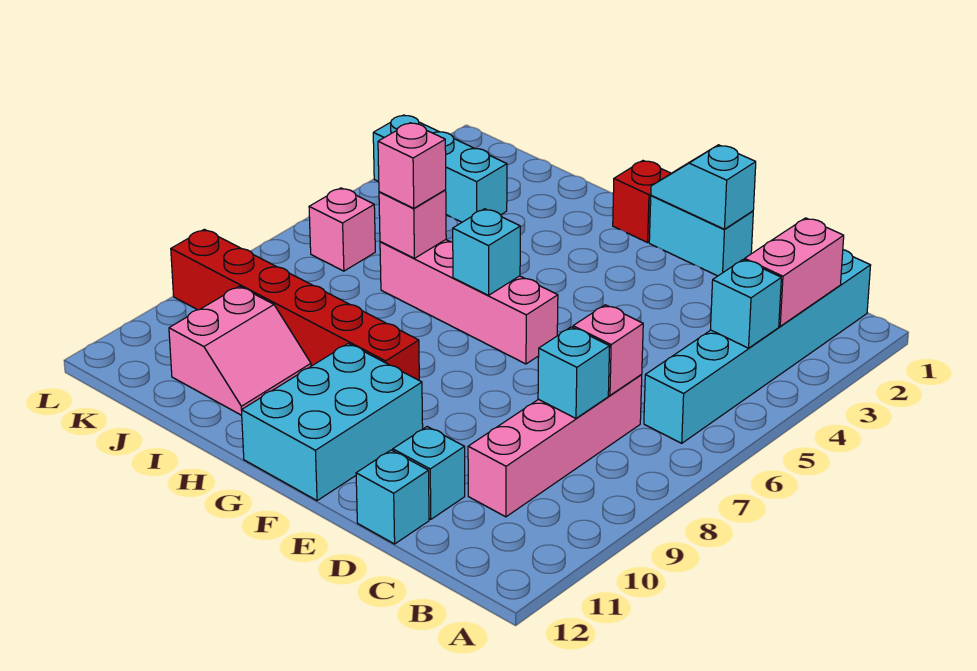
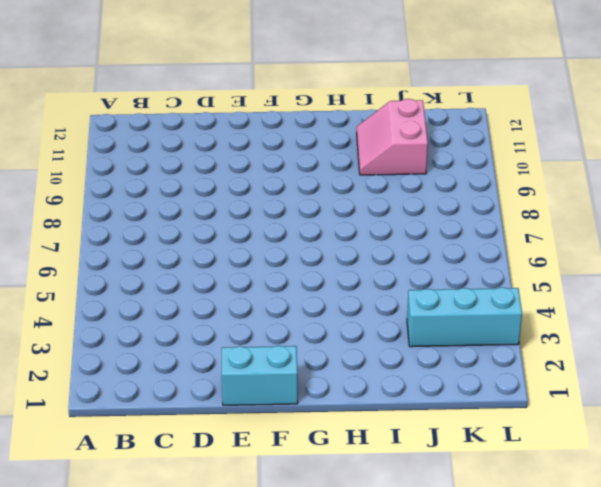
none -> cyan brick B1:B6 level 1
none -> pink brick C7:C10 level 1
none -> cyan brick D11 level 1

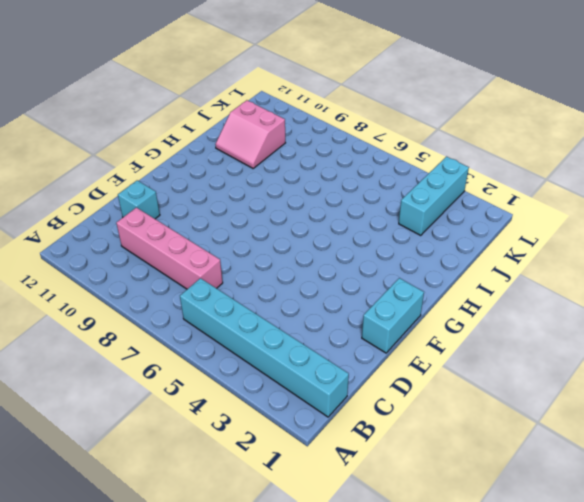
none -> cyan brick D12 level 1
none -> pink brick F6:I6 level 1
none -> cyan brick F10:G12 level 1

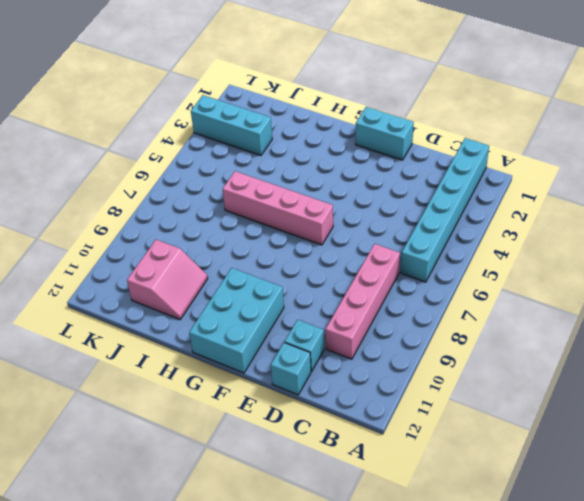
none -> red brick G1 level 1
none -> red brick G9:L9 level 1
none -> pink brick K6 level 1

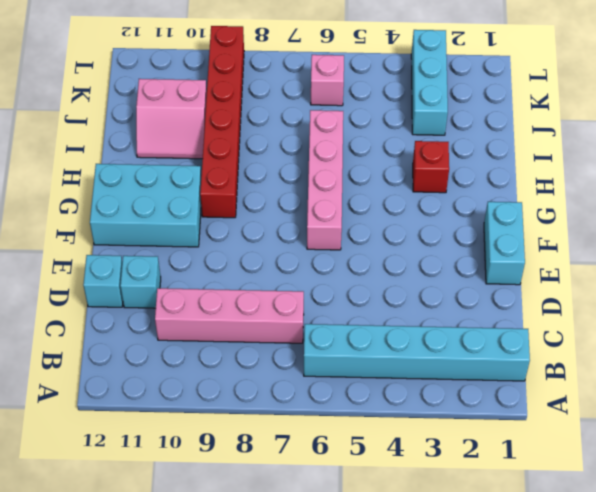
red brick H3 level 1 -> red brick G1 level 1
none -> pink brick B2:B3 level 2
none -> cyan brick B4 level 2
none -> pink brick C7 level 2

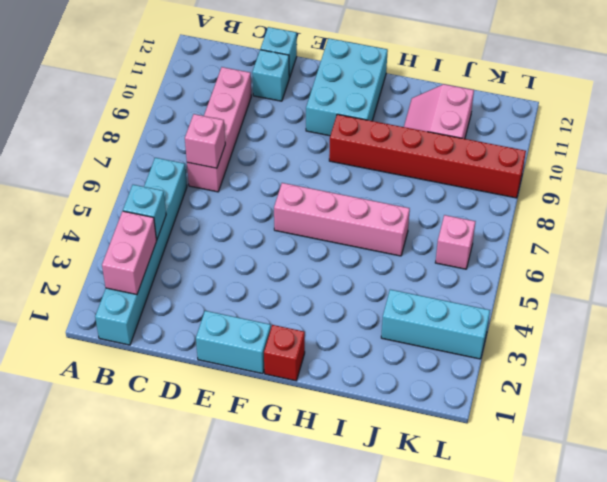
none -> cyan brick C8 level 2
none -> cyan slope E1:F1 level 2 top E
none -> cyan brick G6 level 2

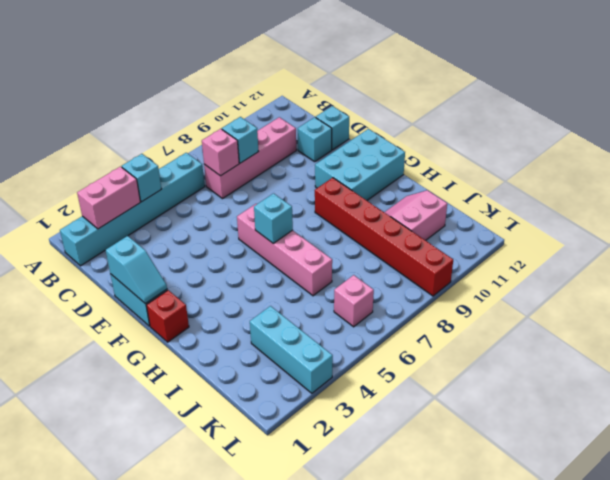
none -> pink brick I6 level 2
none -> pink brick I6 level 3

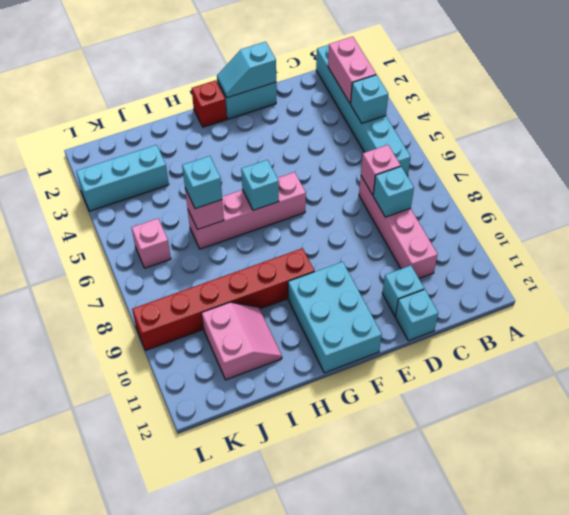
cyan brick I6 level 3 -> pink brick I6 level 3

